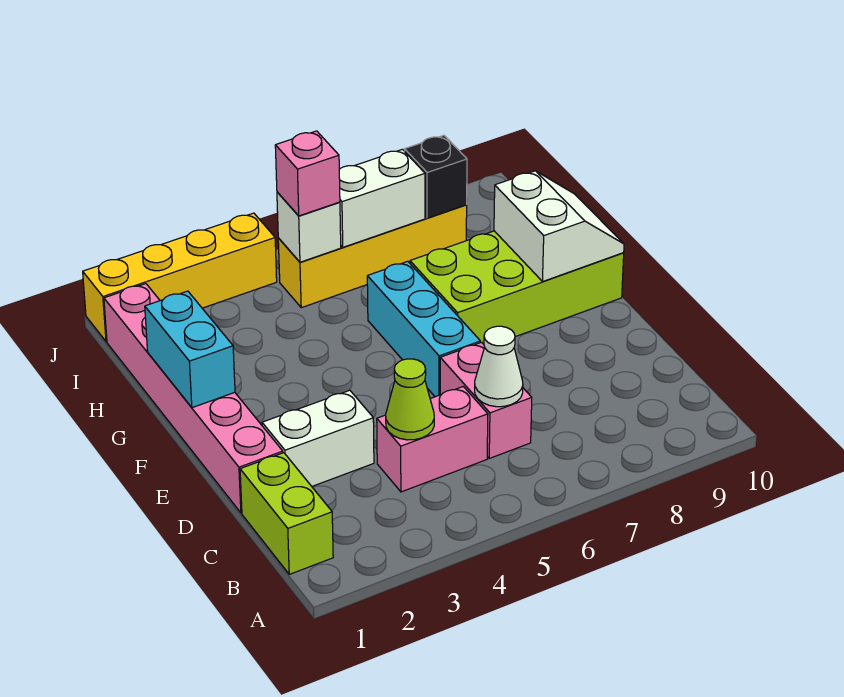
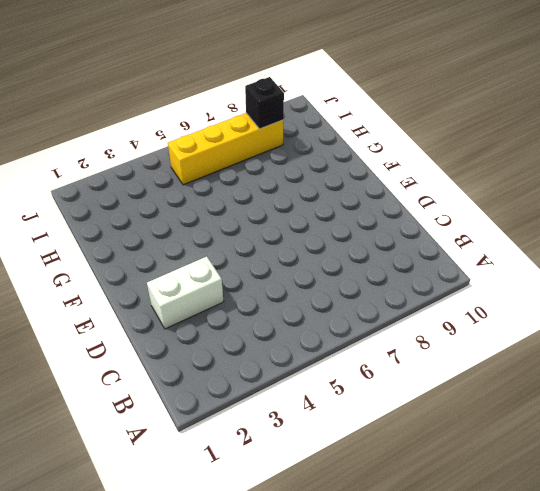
none -> lime brick B1:C1 level 1
none -> pink brick C4:C5 level 1
none -> pink brick C6:D6 level 1

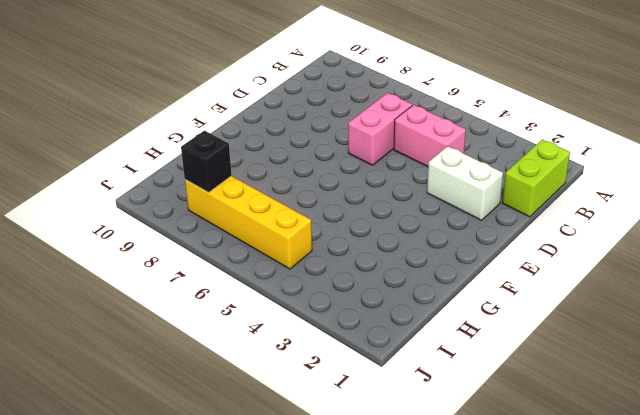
none -> pink brick D1:I1 level 1
none -> cyan brick E6:G6 level 1
none -> lime brick F7:G10 level 1

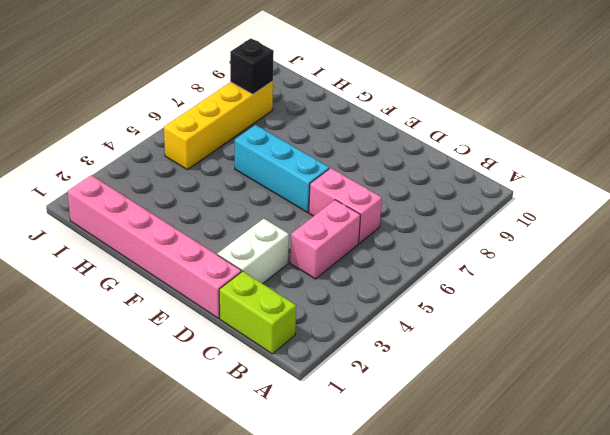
none -> lime brick F7:G10 level 1
none -> yellow brick J1:J4 level 1
none -> lime cone C4 level 2

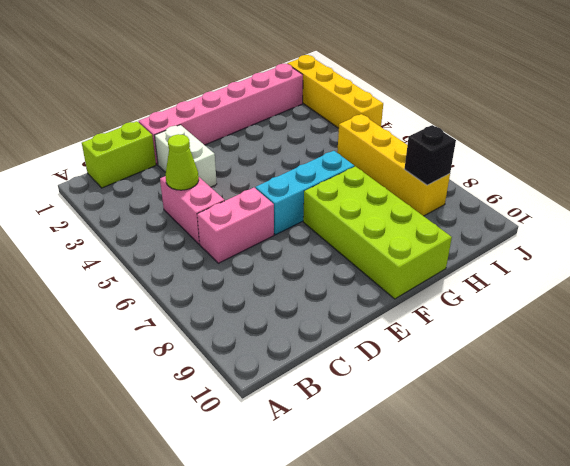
none -> white cone C6 level 2
none -> cyan brick F1:G1 level 2
none -> white slope F9:G10 level 2 top 9

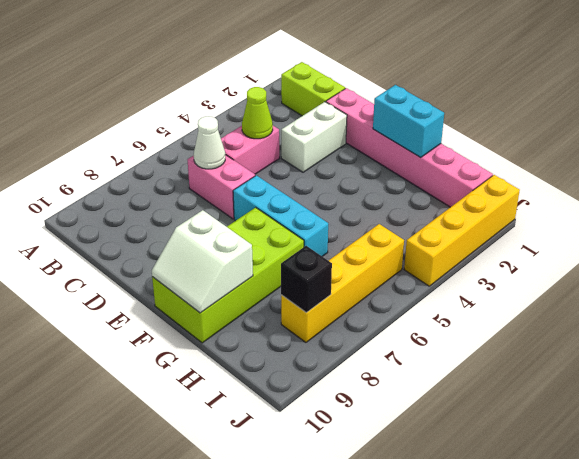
none -> white brick I5 level 2
none -> white brick I6:I7 level 2
none -> pink brick I5 level 3

